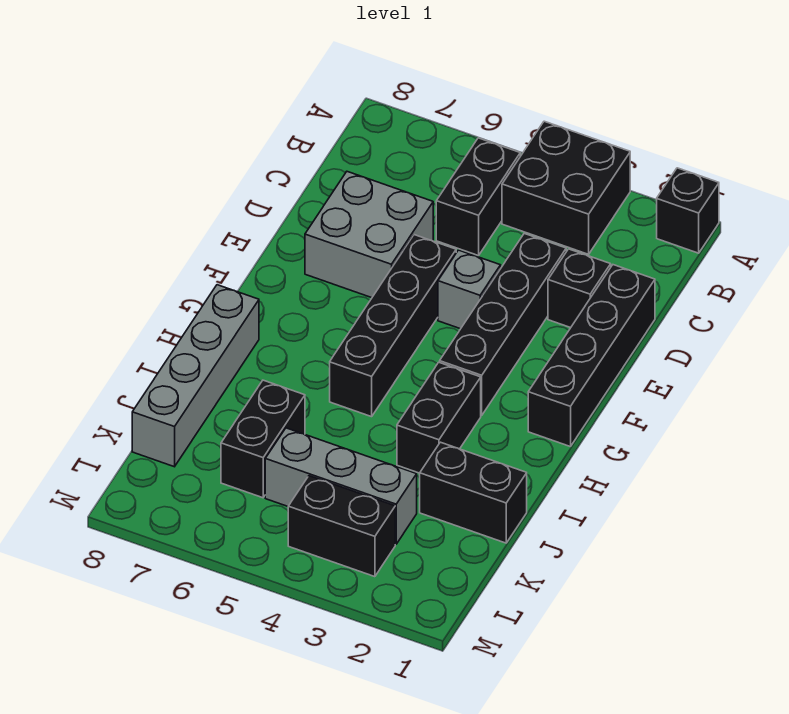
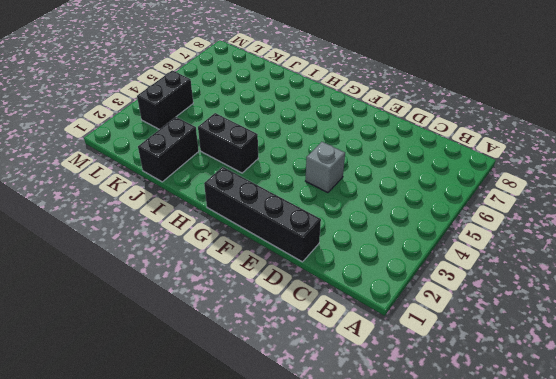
none -> black brick A1 level 1
none -> black brick A3:B4 level 1
none -> black brick B5:C5 level 1

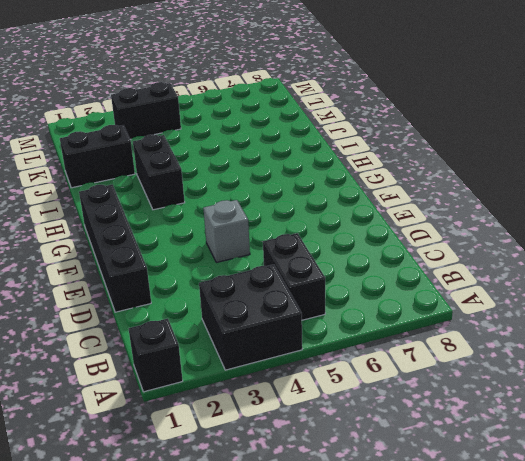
none -> black brick D2 level 1
none -> black brick D3:G3 level 1
none -> grey brick D6:E7 level 1

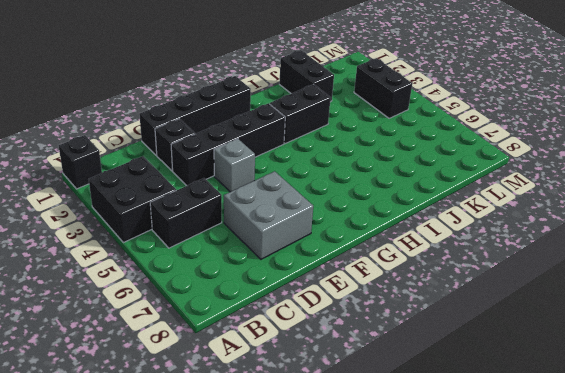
none -> black brick E5:H5 level 1
none -> grey brick H8:K8 level 1
none -> black brick J6:K6 level 1

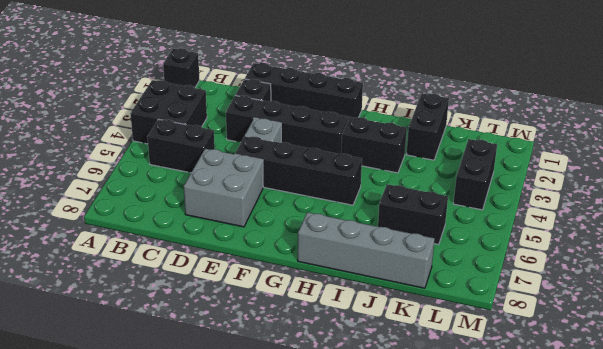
none -> grey brick K3:K5 level 1

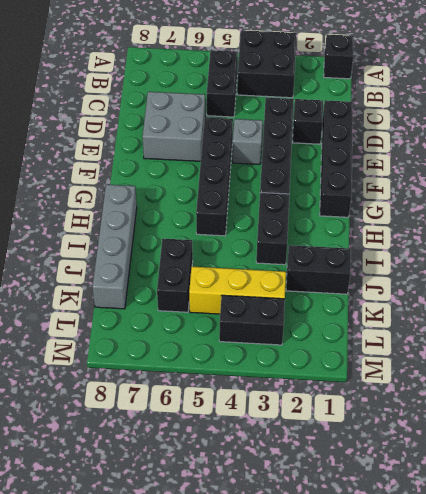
yellow brick K3:K5 level 1 -> grey brick K3:K5 level 1

